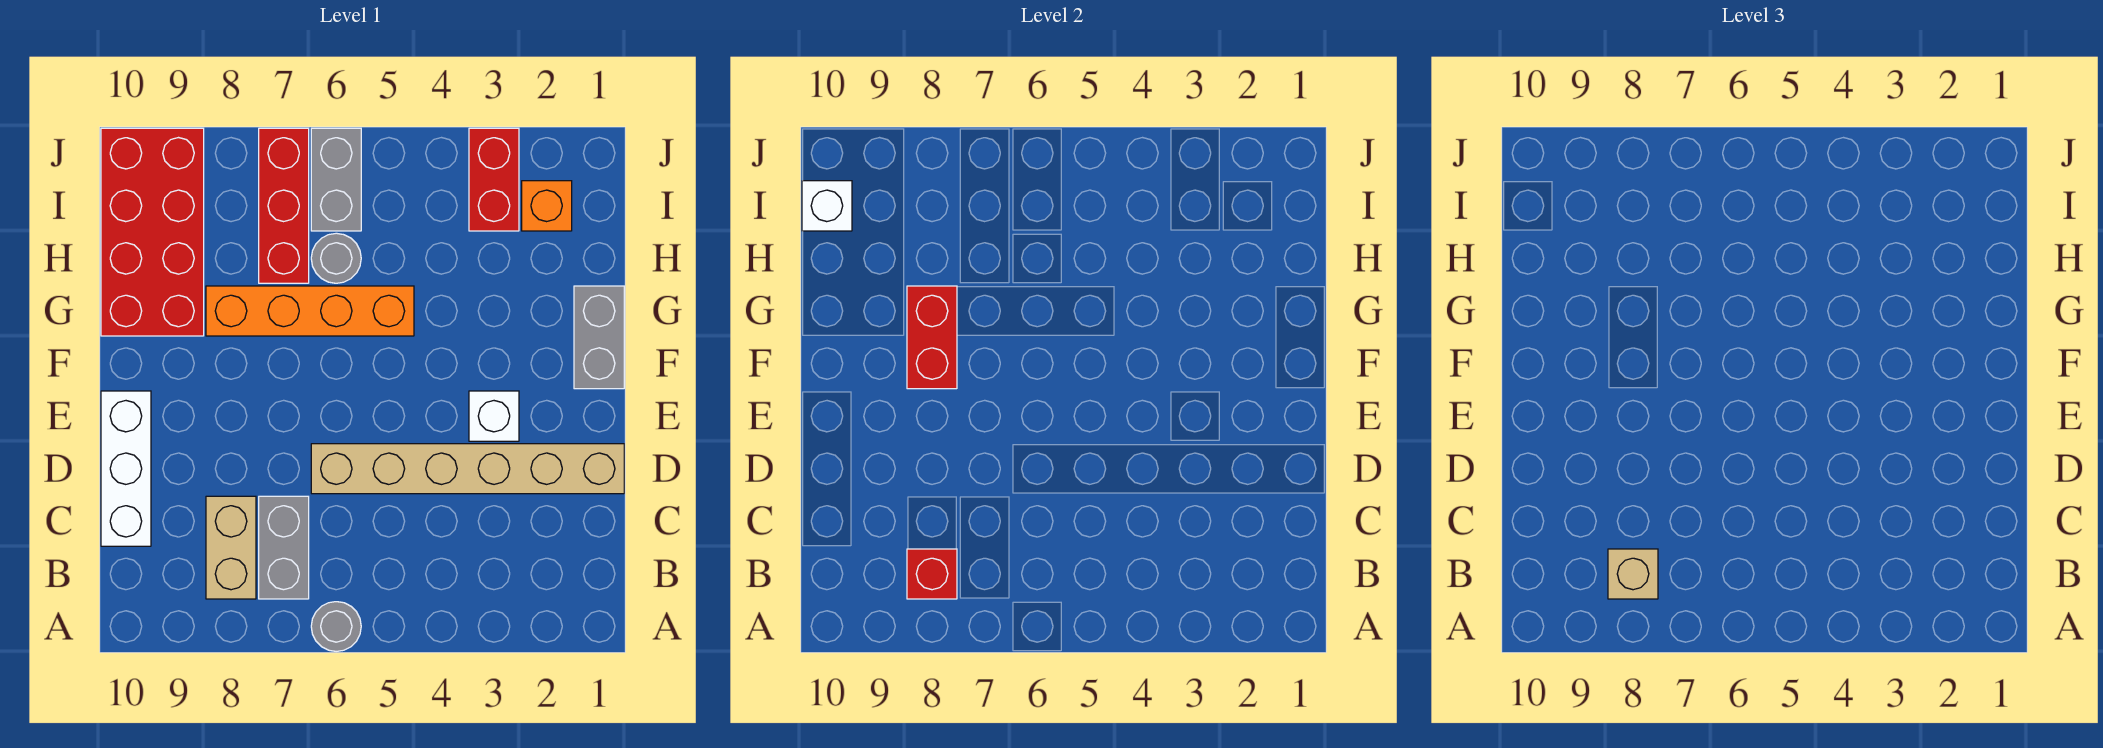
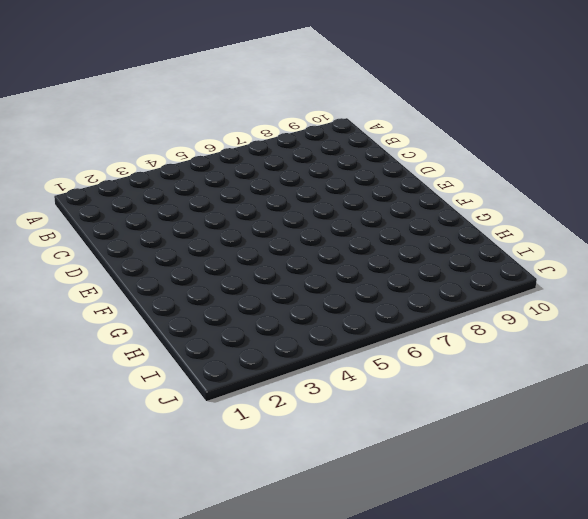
none -> grey round brick A6 level 1
none -> grey brick B7:C7 level 1
none -> tan brick B8:C8 level 1

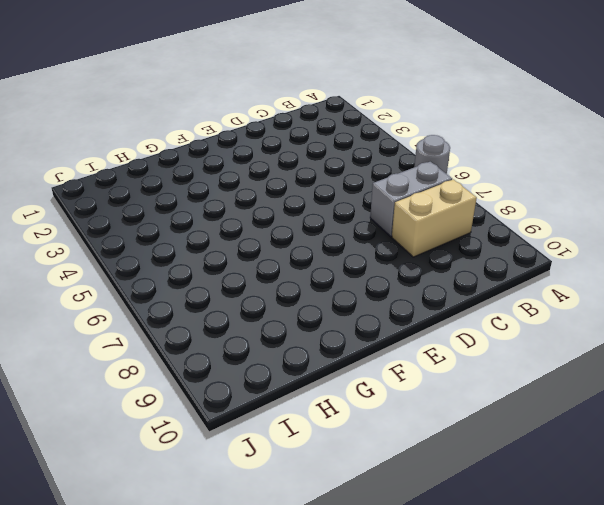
none -> white brick C10:E10 level 1
none -> tan brick D1:D6 level 1
none -> white brick E3 level 1

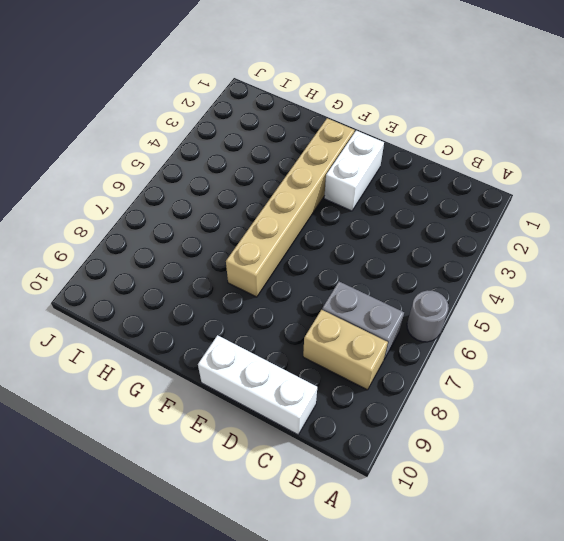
white brick E2:E3 level 1 -> white brick E3 level 1
tan brick F2:F7 level 1 -> tan brick D1:D6 level 1
none -> grey brick F1:G1 level 1
none -> orange brick G5:G8 level 1
none -> red brick G9:J10 level 1

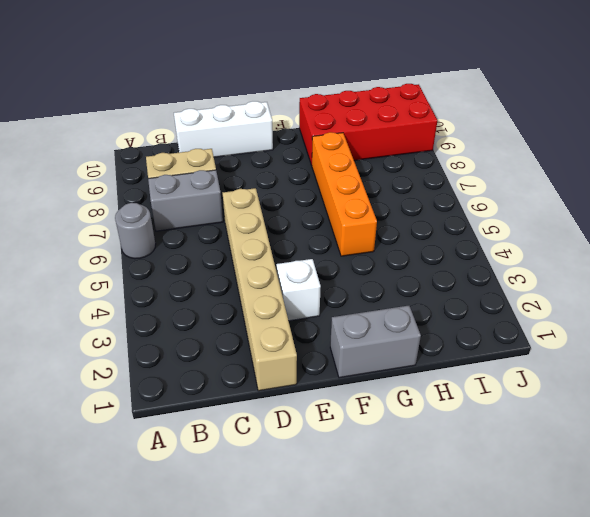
none -> grey round brick H6 level 1
none -> red brick H7:J7 level 1
none -> orange brick I2 level 1

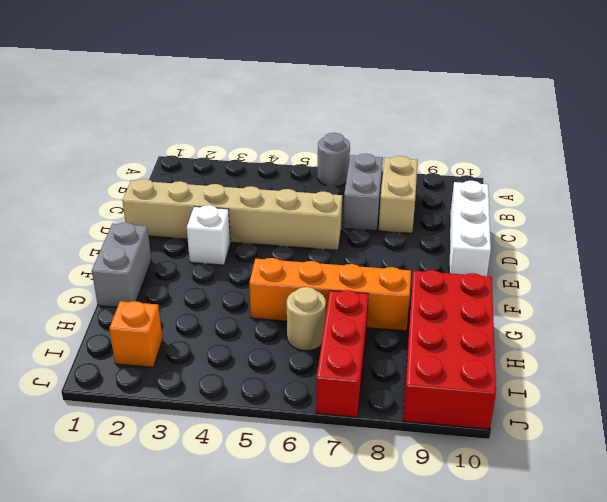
tan round brick H6 level 1 -> grey round brick H6 level 1
none -> red brick I3:J3 level 1
none -> grey brick I6:J6 level 1
none -> red brick B8 level 2

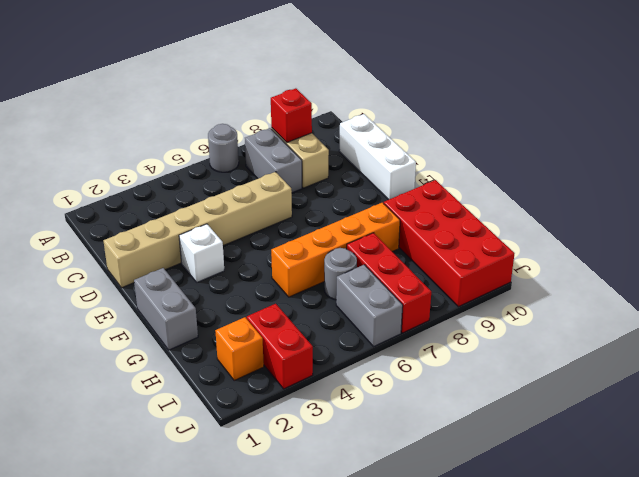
none -> red brick F8:G8 level 2
none -> white brick I10 level 2
none -> tan brick B8 level 3

